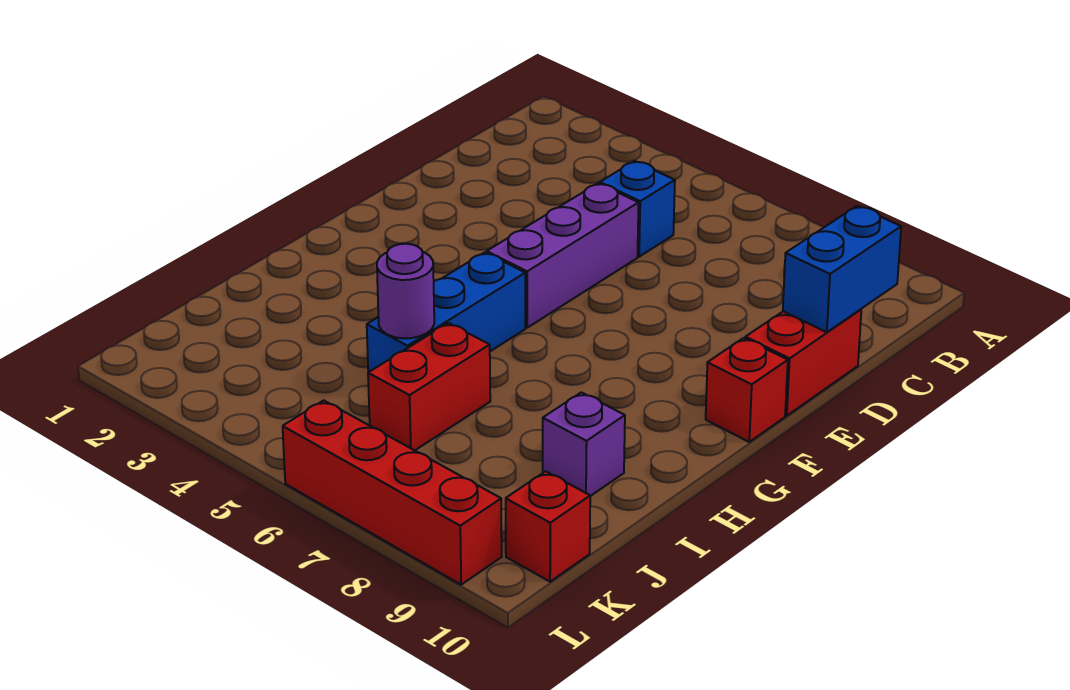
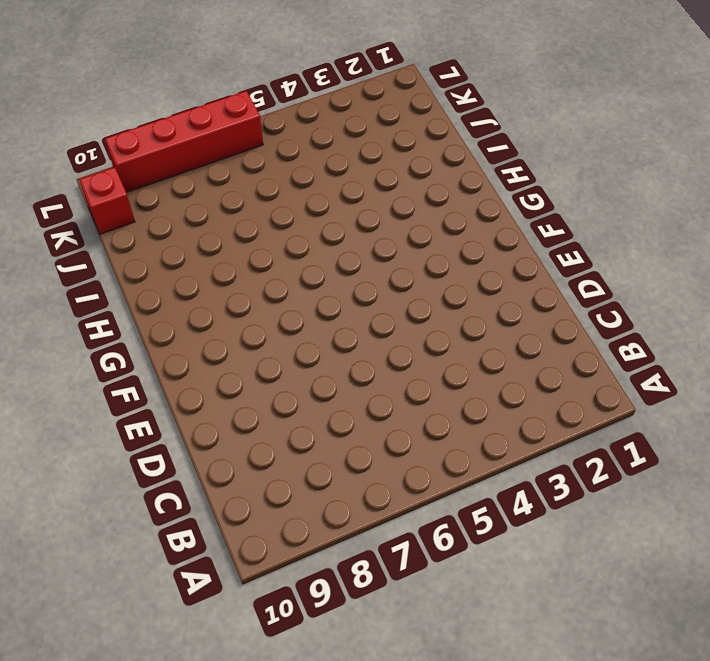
none -> blue brick C5 level 1
none -> purple brick D5:F5 level 1

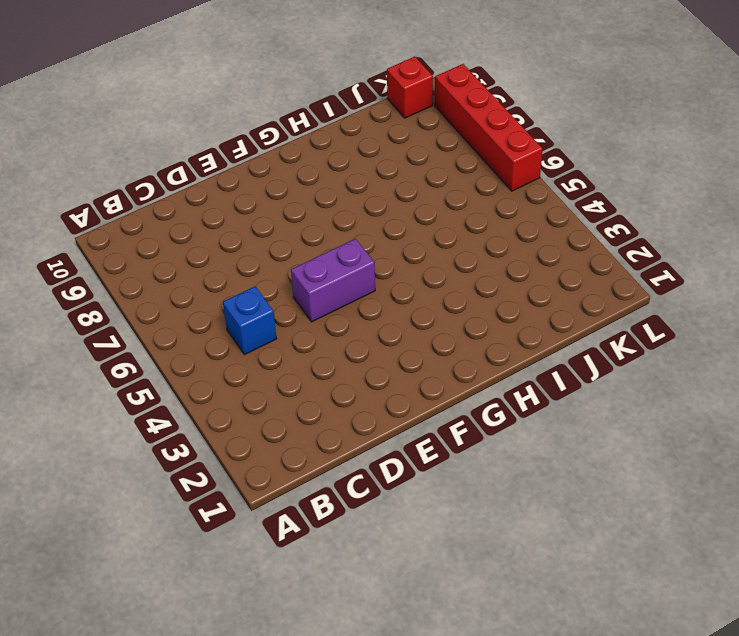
purple brick E5:F5 level 1 -> purple brick D5:F5 level 1
none -> red brick D10:E10 level 1
none -> red brick F10 level 1

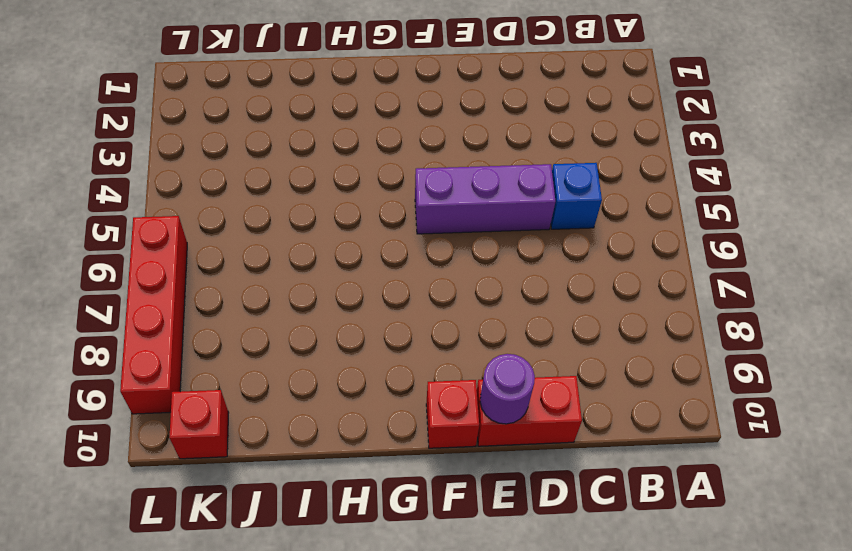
purple round brick E10 level 2 -> purple round brick I5 level 2
none -> blue brick G5:I5 level 1
none -> red brick I6:J6 level 1

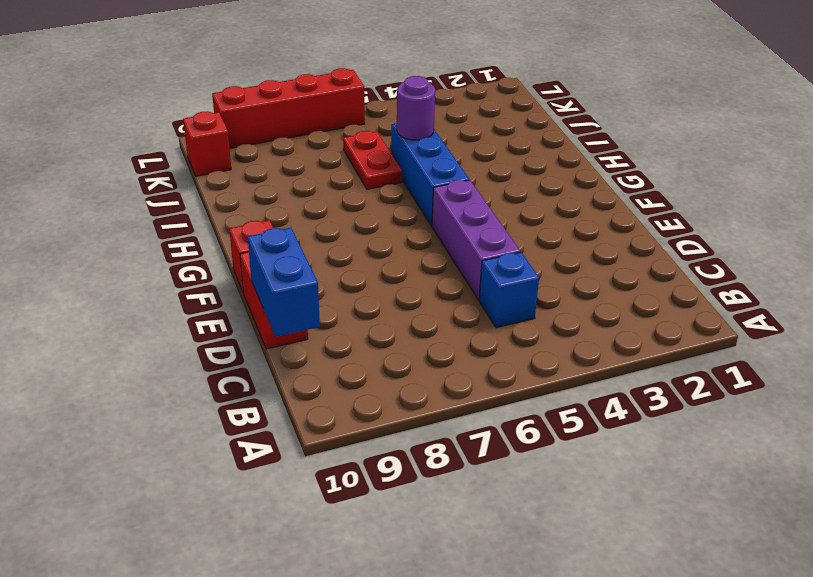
red plate I6:J6 level 1 -> red brick I6:J6 level 1
none -> purple brick I9 level 1

